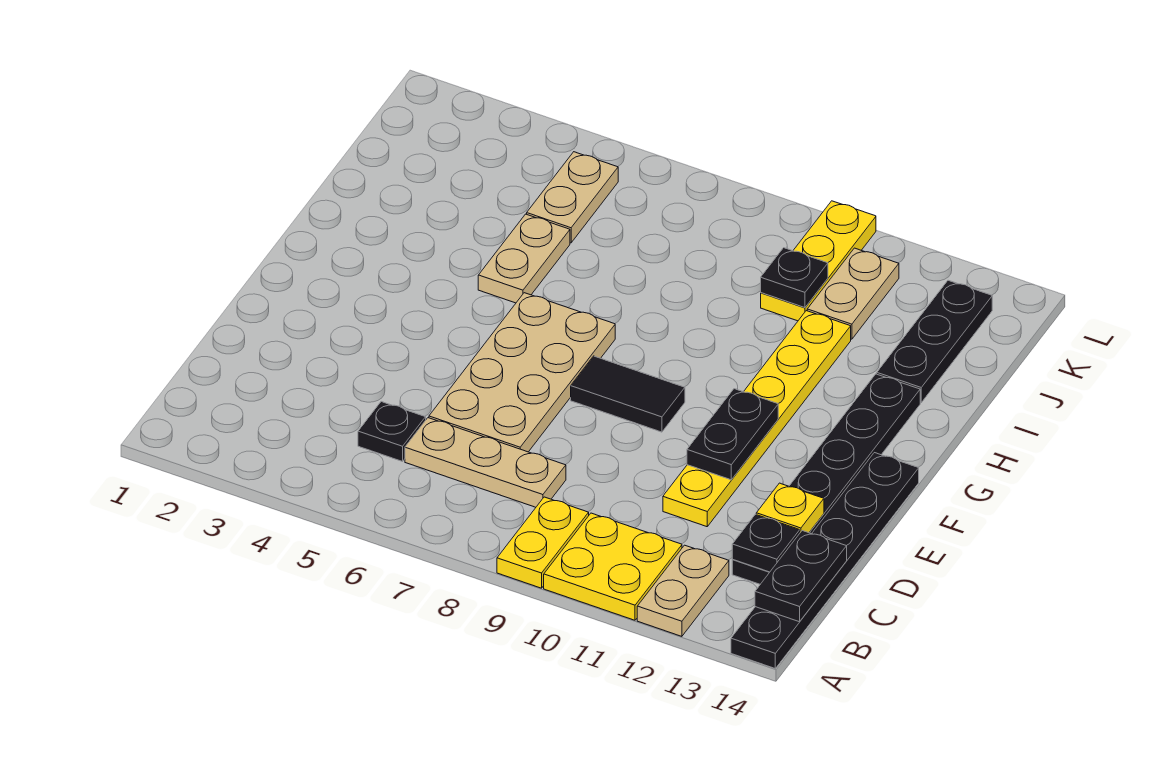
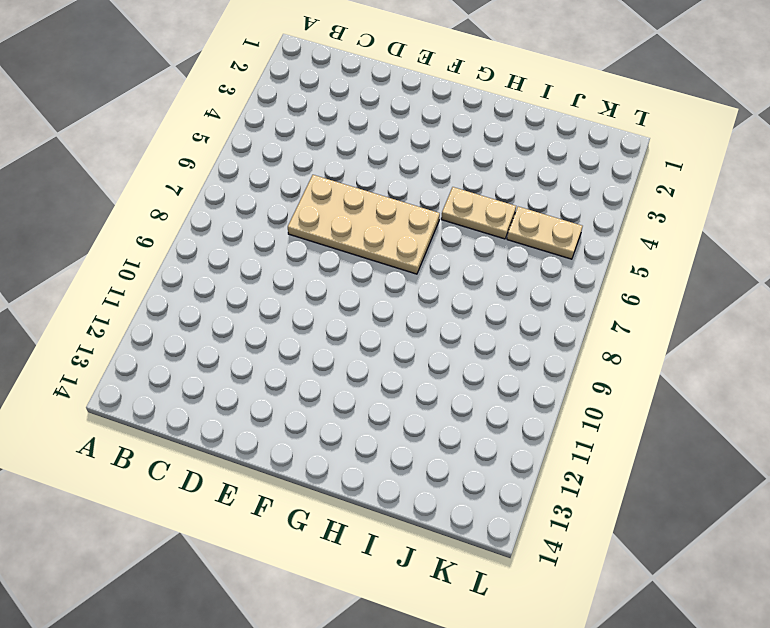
none -> yellow plate A9:B9 level 1
none -> yellow plate A10:B11 level 1
none -> tan plate A12:B12 level 1

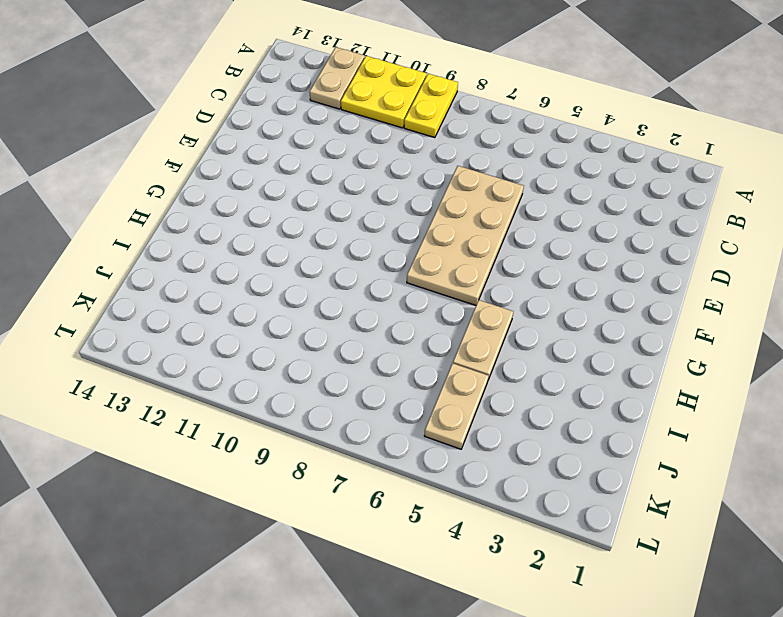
none -> black plate A14:F14 level 1
none -> black plate C5 level 1
none -> tan plate C6:C8 level 1

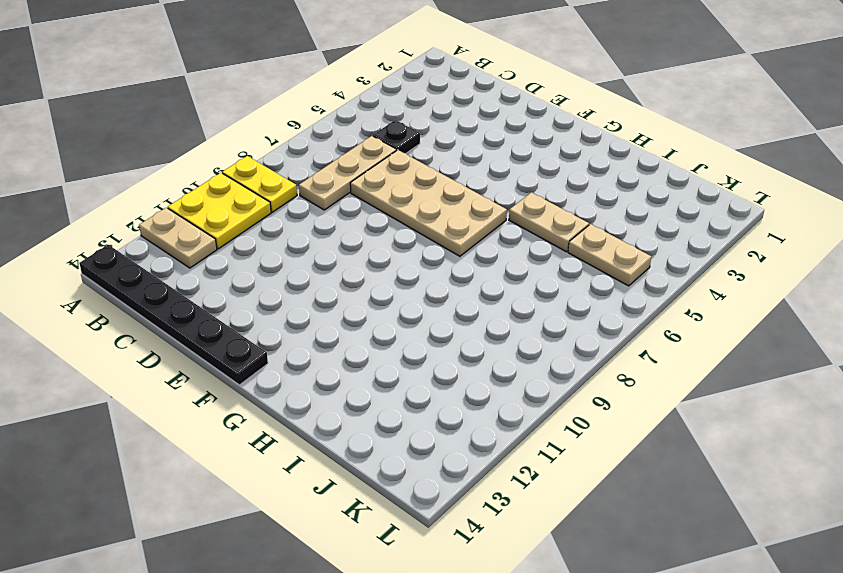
none -> black plate C13:H13 level 1
none -> yellow plate D11:I11 level 1
none -> black tile F8:F9 level 1

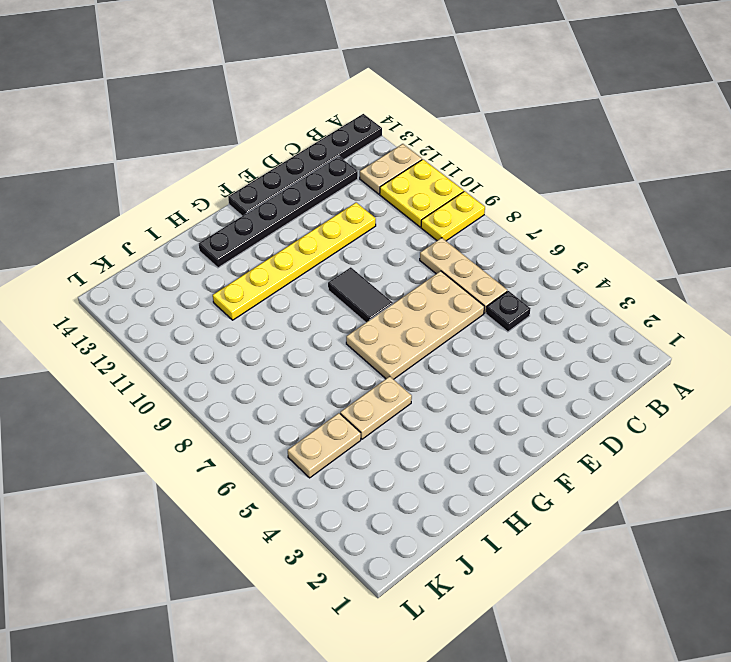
none -> black plate I13:K13 level 1
none -> yellow plate J10:L10 level 1
none -> tan plate J11:K11 level 1

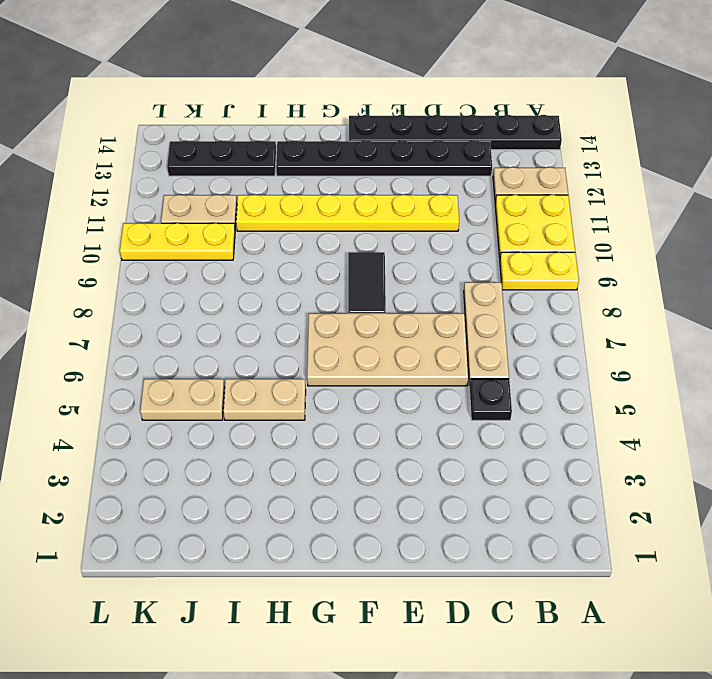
none -> black plate B14:C14 level 2
none -> black plate C13 level 2
none -> yellow plate D13 level 2

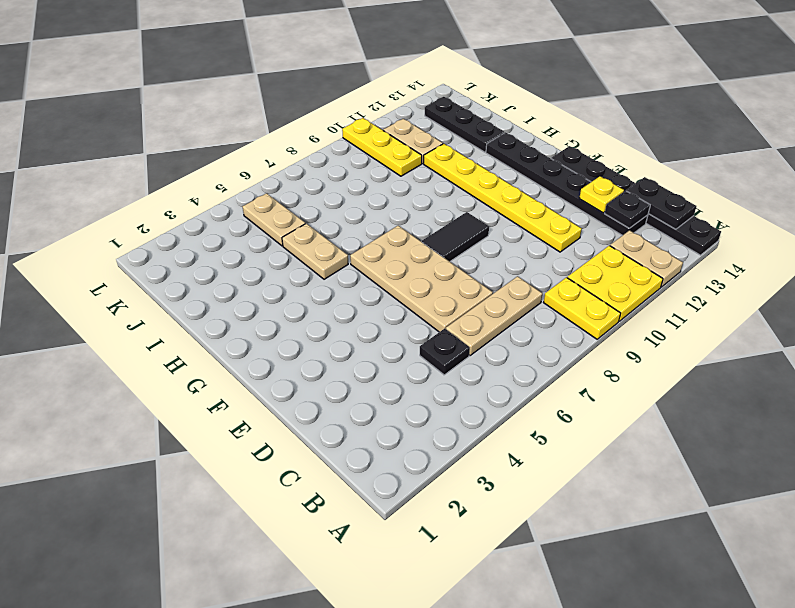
none -> black plate E11:F11 level 2
none -> black plate J10 level 2

